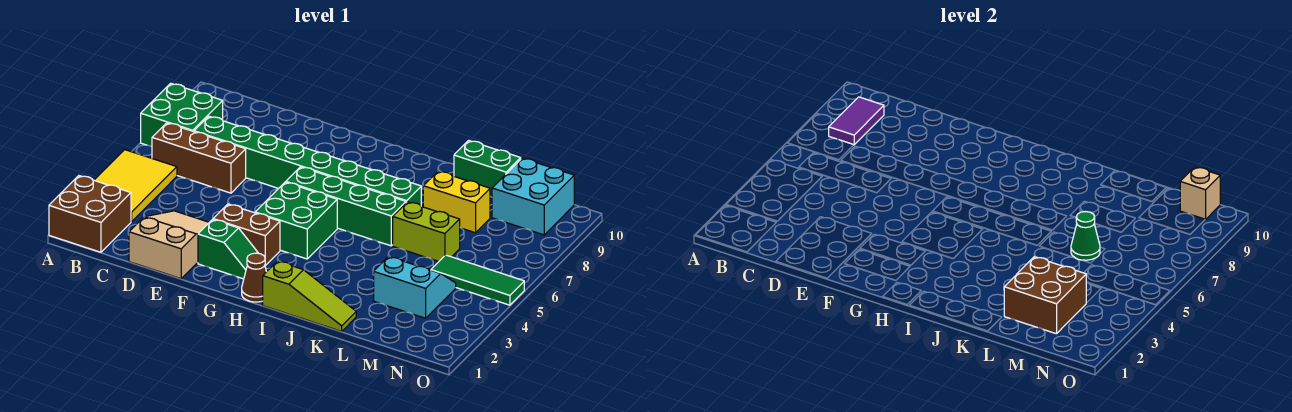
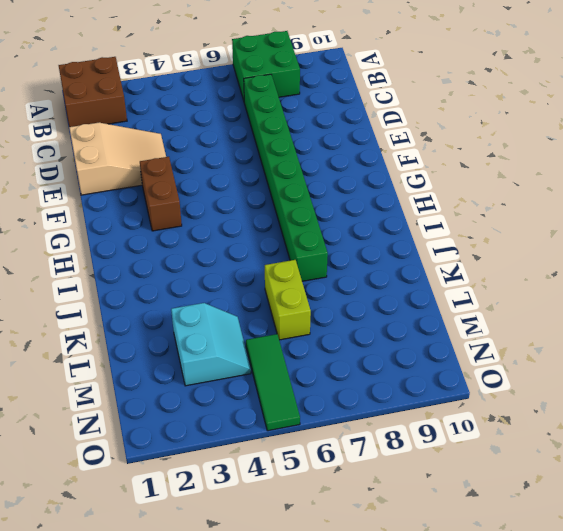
none -> yellow tile A3:B5 level 1
none -> brown brick B6:D6 level 1
none -> green slope F2:G2 level 1 top F

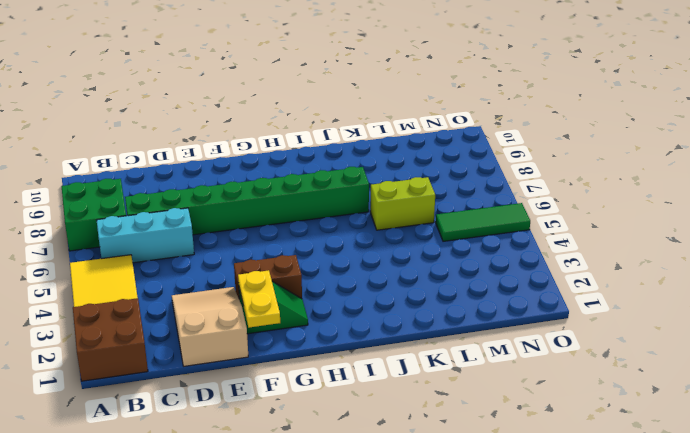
cyan brick B6:D6 level 1 -> brown brick B6:D6 level 1
yellow plate F1:F2 level 2 -> none
none -> green brick G4:H5 level 1
none -> green brick G6:J6 level 1
none -> brown cone H1 level 1

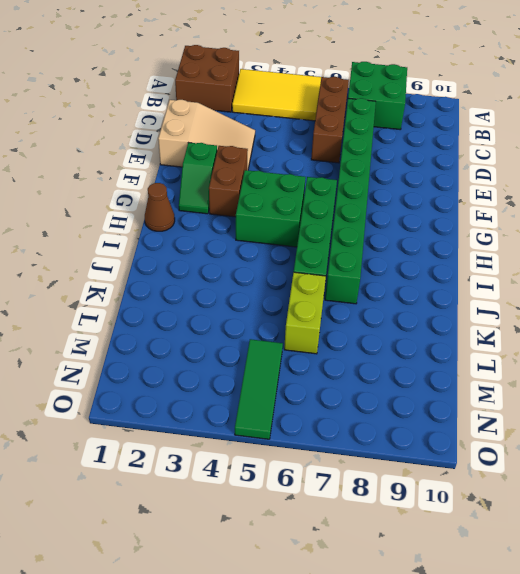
none -> lime slope I1:K1 level 1 top I
none -> yellow brick K8:L8 level 1
none -> green brick K10:L10 level 1

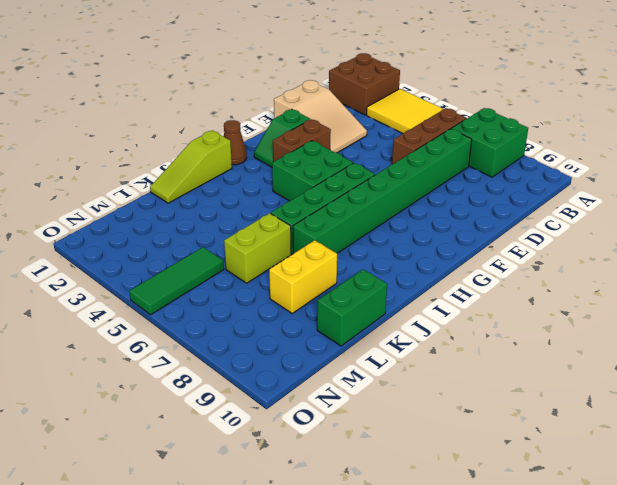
none -> cyan slope L3:M4 level 1 top 3
none -> cyan brick M9:N10 level 1
none -> purple tile B8:B9 level 2

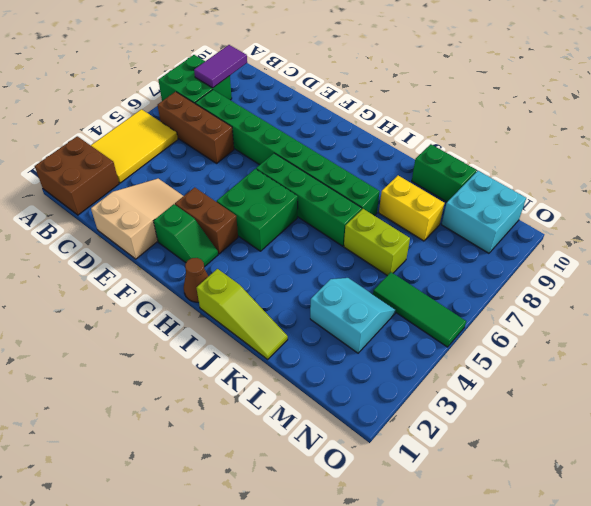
none -> brown brick L2:M3 level 2
none -> green cone L6 level 2
none -> tan brick N10 level 2

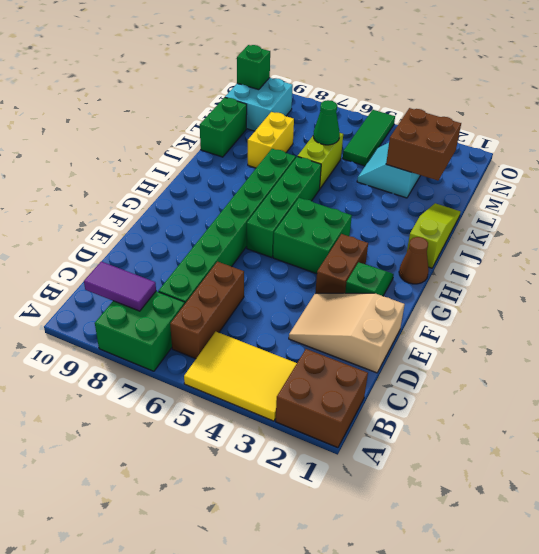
green brick N10 level 2 -> tan brick N10 level 2

